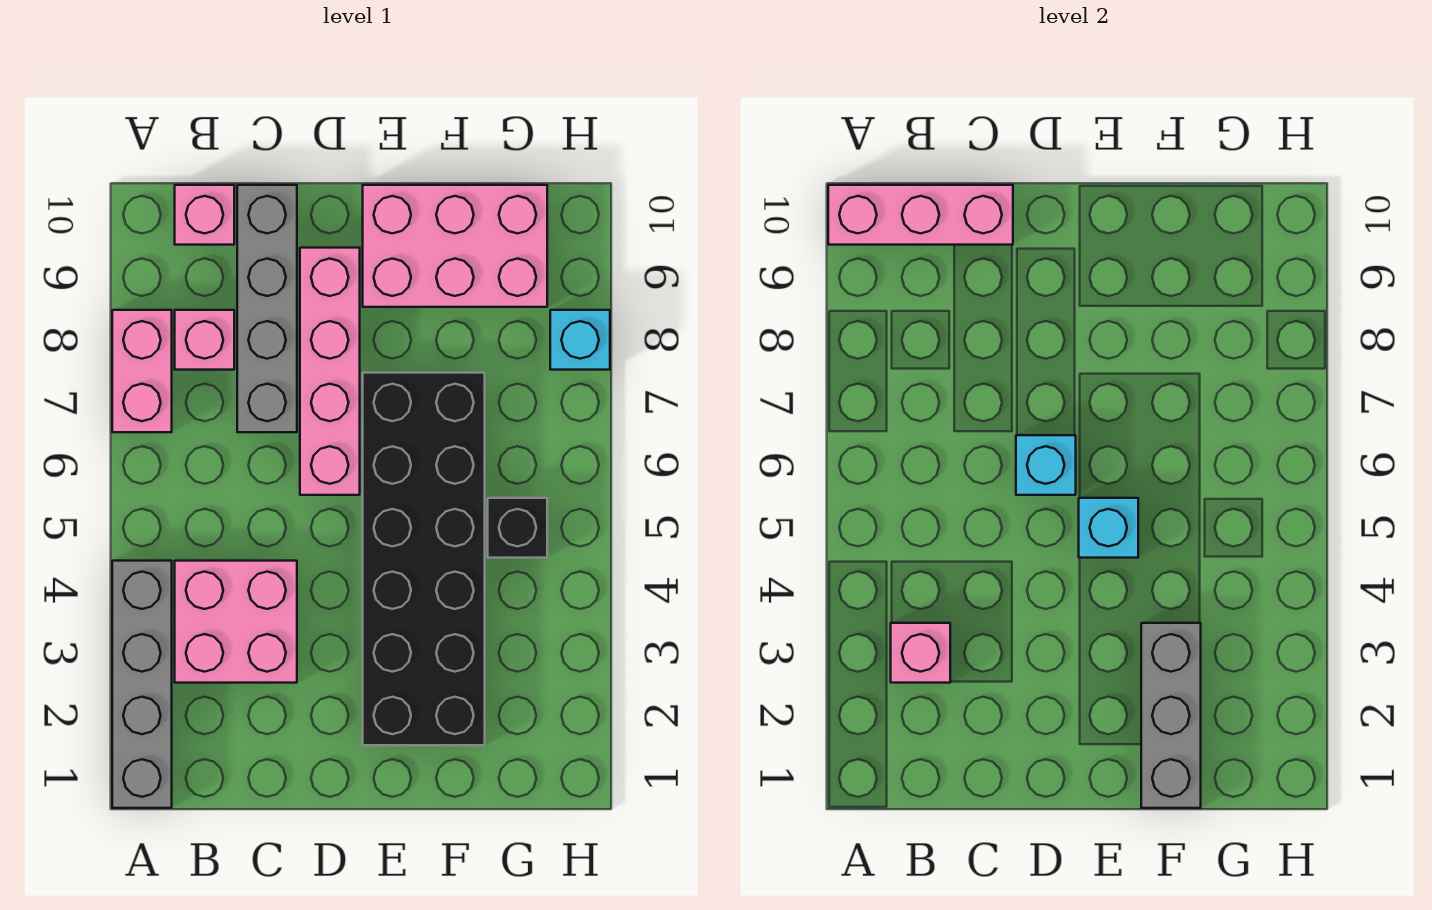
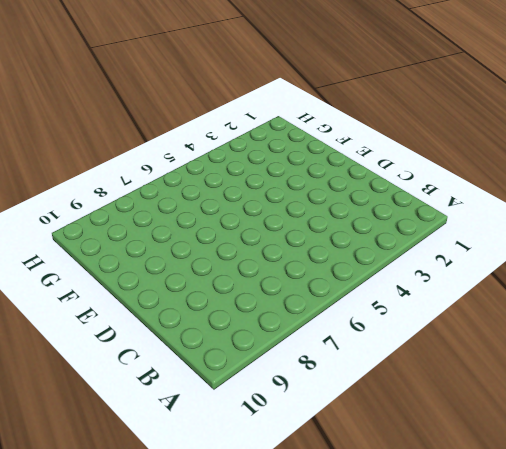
none -> grey brick A1:A4 level 1
none -> pink brick A7:A8 level 1
none -> pink brick B3:C4 level 1

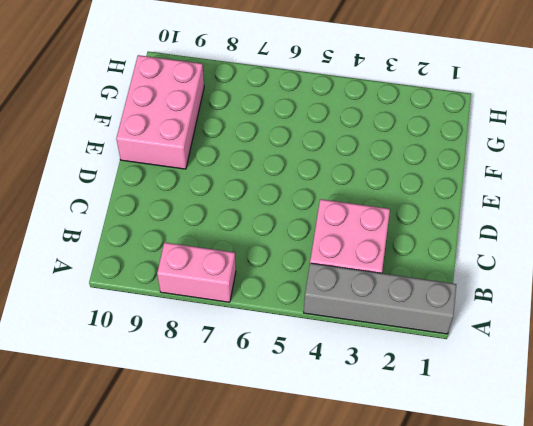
none -> pink brick B8 level 1
none -> pink brick B10 level 1
none -> grey brick C7:C10 level 1

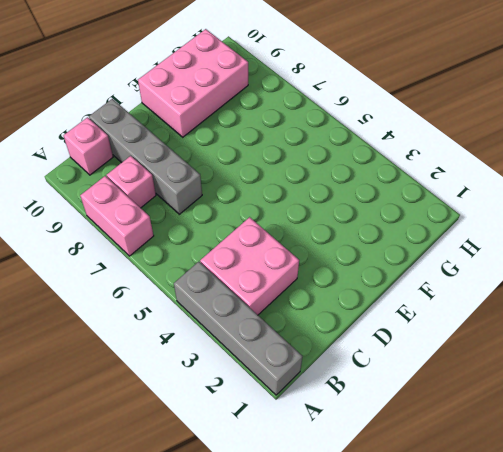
none -> pink brick D6:D9 level 1
none -> black brick E2:F7 level 1
none -> black brick G5 level 1

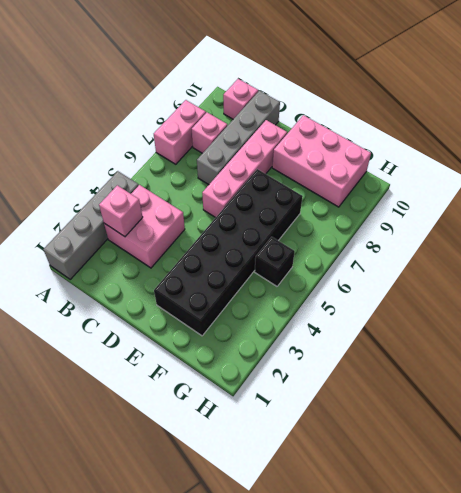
none -> cyan brick H8 level 1
none -> pink brick A10:C10 level 2
none -> cyan brick D6 level 2

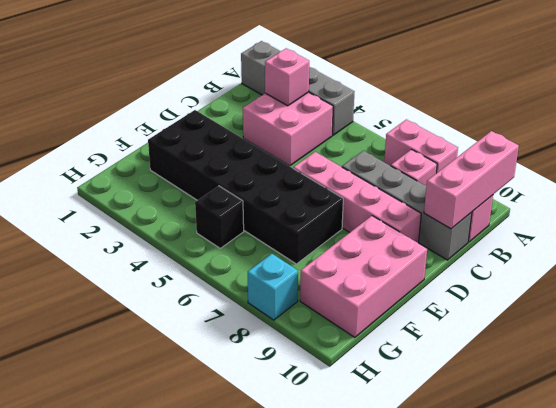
none -> cyan brick D6 level 2
none -> cyan brick E5 level 2
none -> grey brick F1:F3 level 2

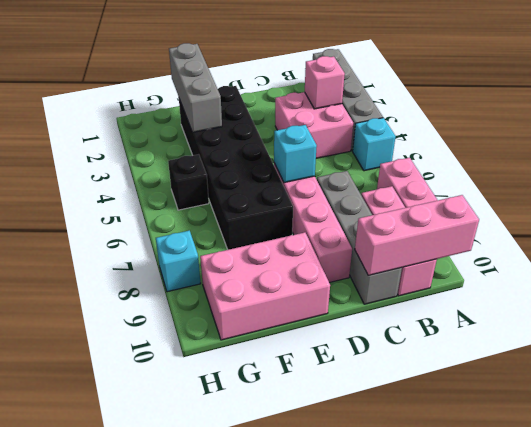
cyan brick A5 level 1 -> cyan brick E5 level 2

